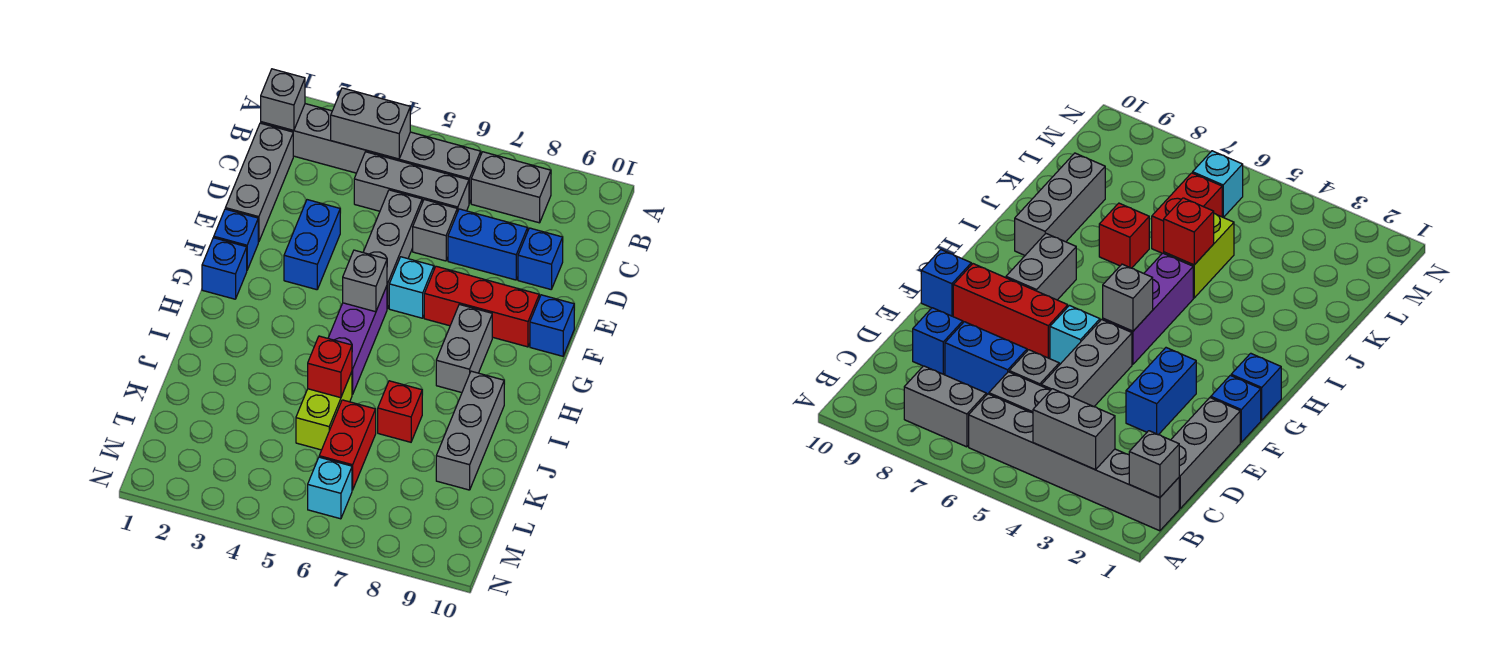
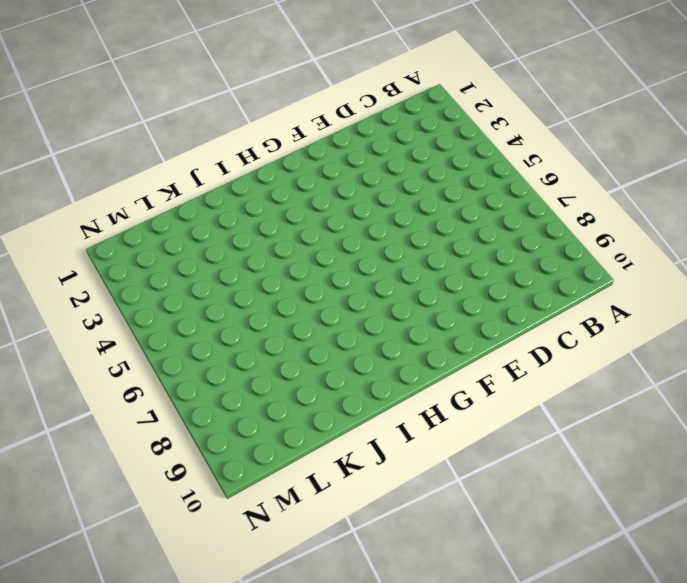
none -> grey brick B1:B6 level 1
none -> grey brick B7:B8 level 1
none -> grey brick C1:E1 level 1

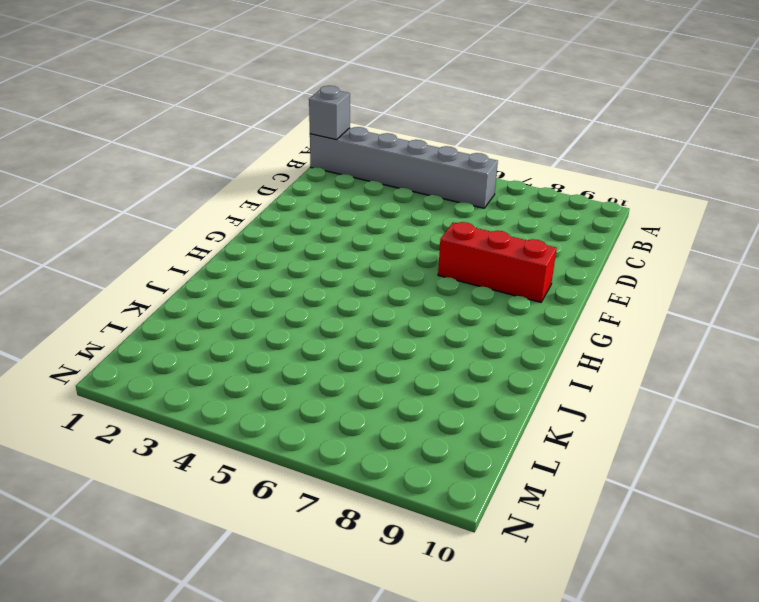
none -> grey brick B7:B8 level 1
none -> grey brick C1:E1 level 1
none -> grey brick C4:C6 level 1

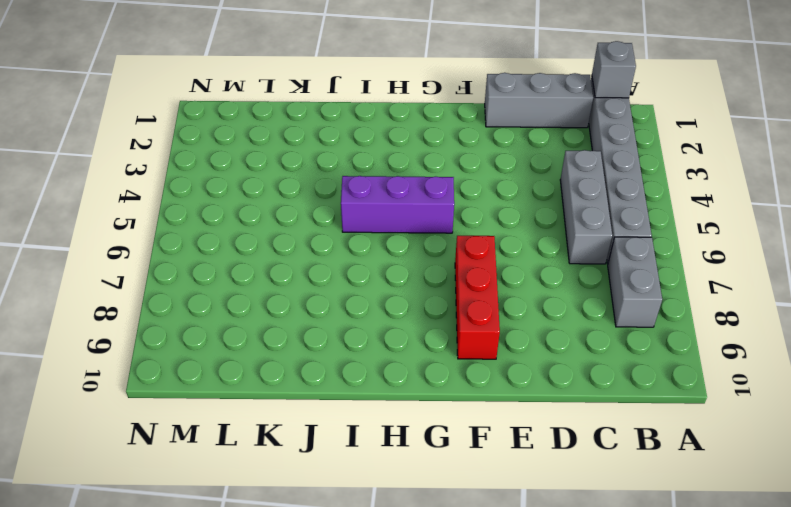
none -> grey brick D5:F5 level 1
none -> grey brick D6 level 1
none -> blue brick D7:D8 level 1

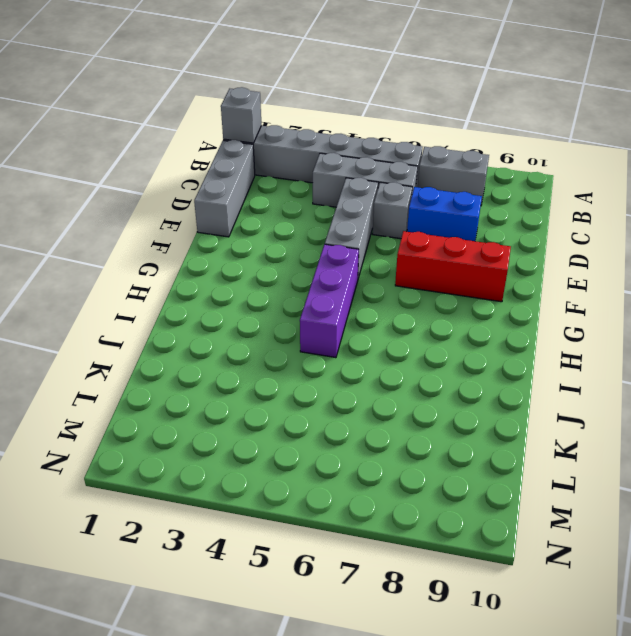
none -> blue brick D9 level 1
none -> blue brick E3:F3 level 1
none -> blue brick F1 level 1

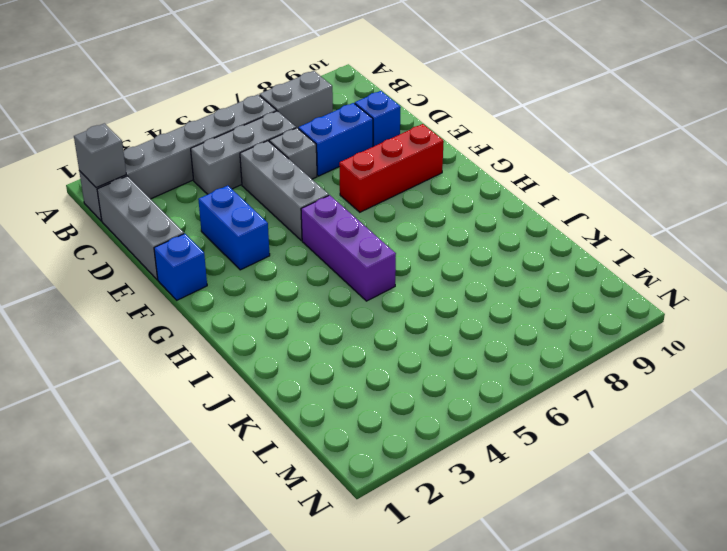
none -> cyan brick F6 level 1
none -> blue brick F10 level 1
none -> blue brick G1 level 1

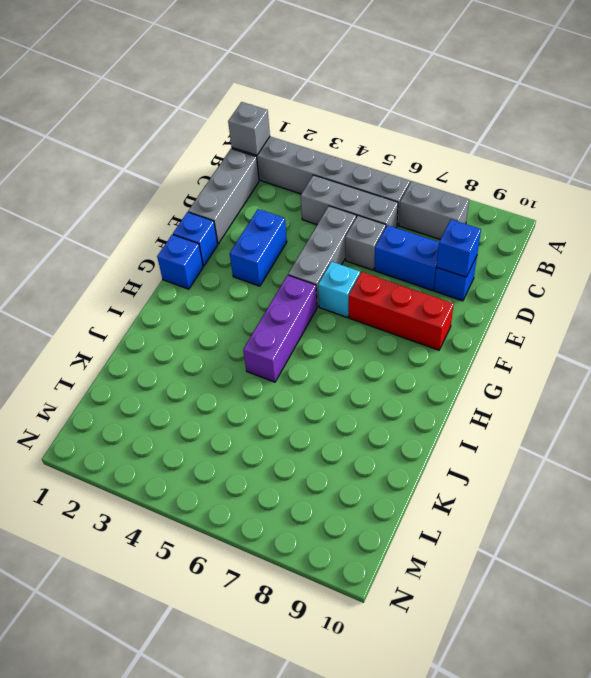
blue brick D9 level 2 -> blue brick F10 level 1
none -> grey brick G8:H8 level 1
none -> grey brick I9:K9 level 1
none -> lime brick J5:K5 level 1

